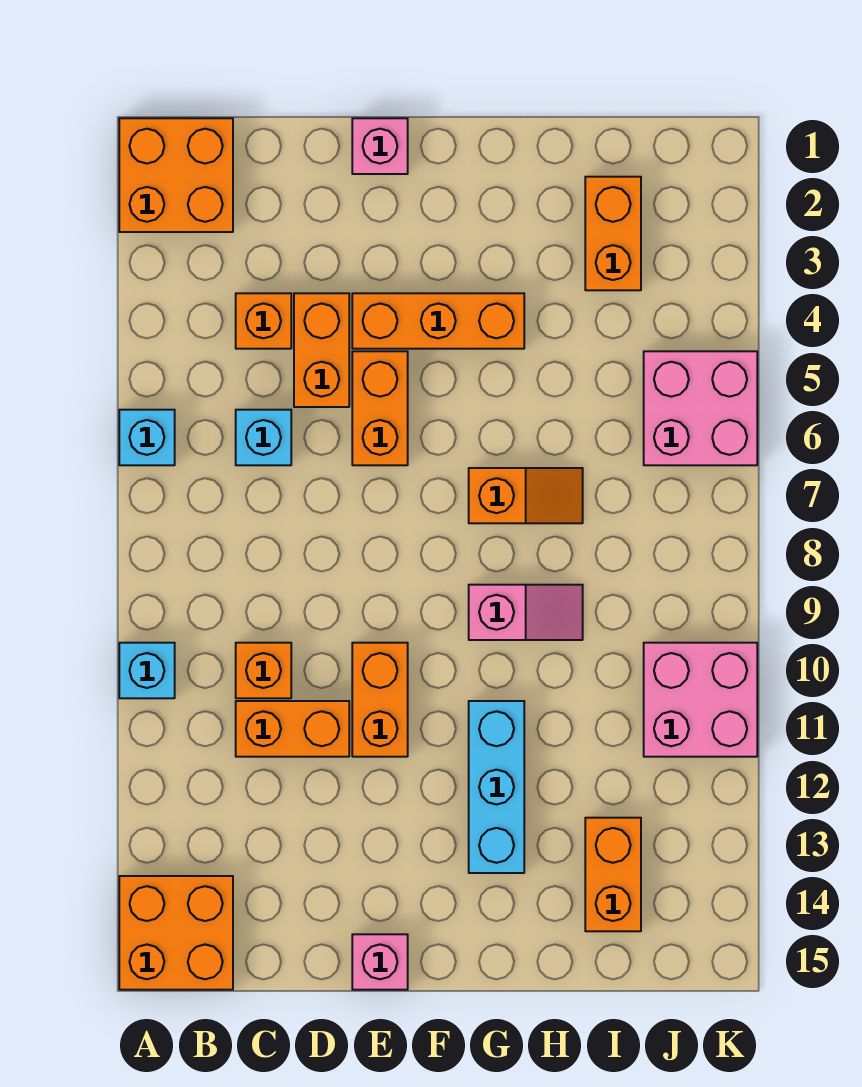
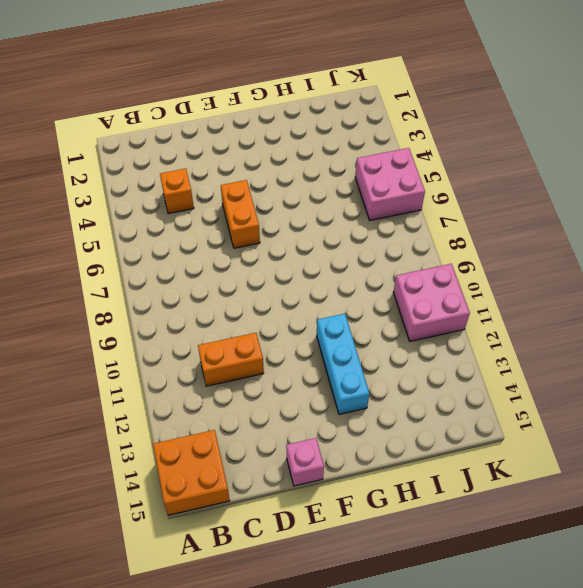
none -> orange brick A1:B2 level 1
none -> cyan brick A6 level 1
none -> cyan brick A10 level 1

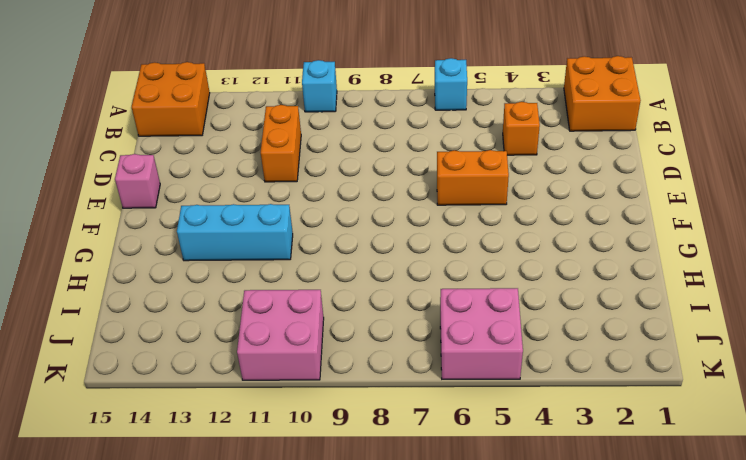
none -> cyan brick C6 level 1
none -> orange brick C10 level 1
none -> orange brick D4:D5 level 1

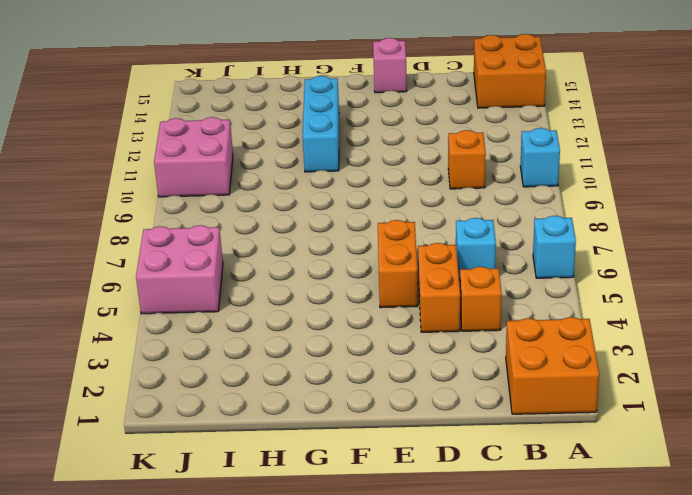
none -> orange brick C11:D11 level 1
none -> pink brick E1 level 1
none -> orange brick E4:G4 level 1

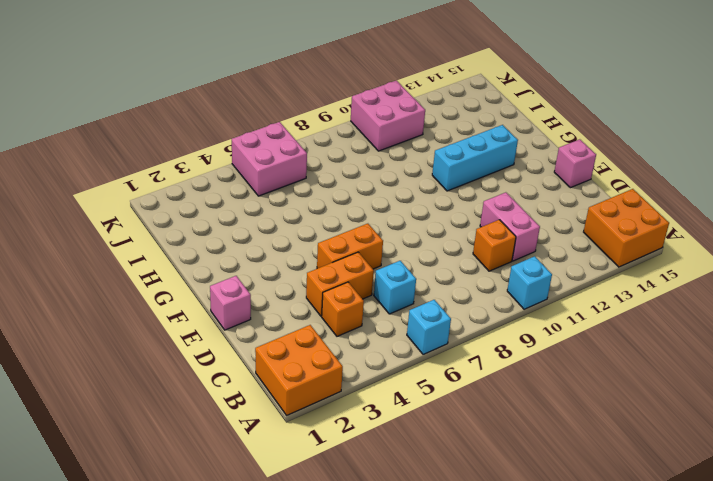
pink brick C11:D11 level 1 -> orange brick C11:D11 level 1
none -> orange brick E4:G4 level 1
none -> orange brick E10:E11 level 1
none -> orange slope G7:H7 level 1 top G

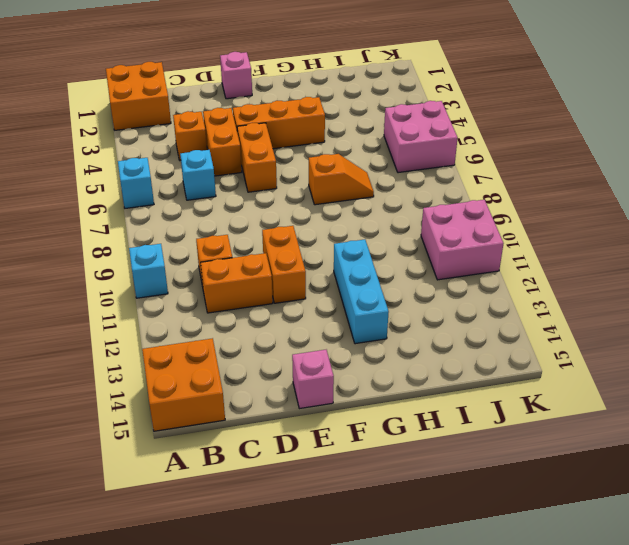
none -> pink slope G9:H9 level 1 top G
none -> orange brick I2:I3 level 1
none -> orange brick I13:I14 level 1

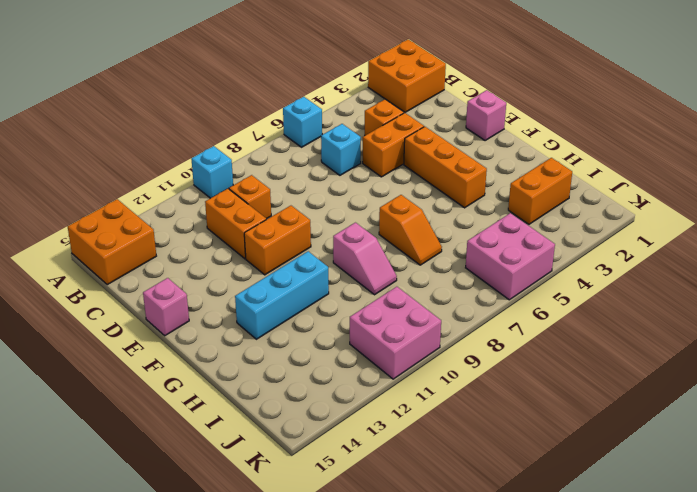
none -> orange brick E5:E6 level 1
none -> orange brick I13:I14 level 1

